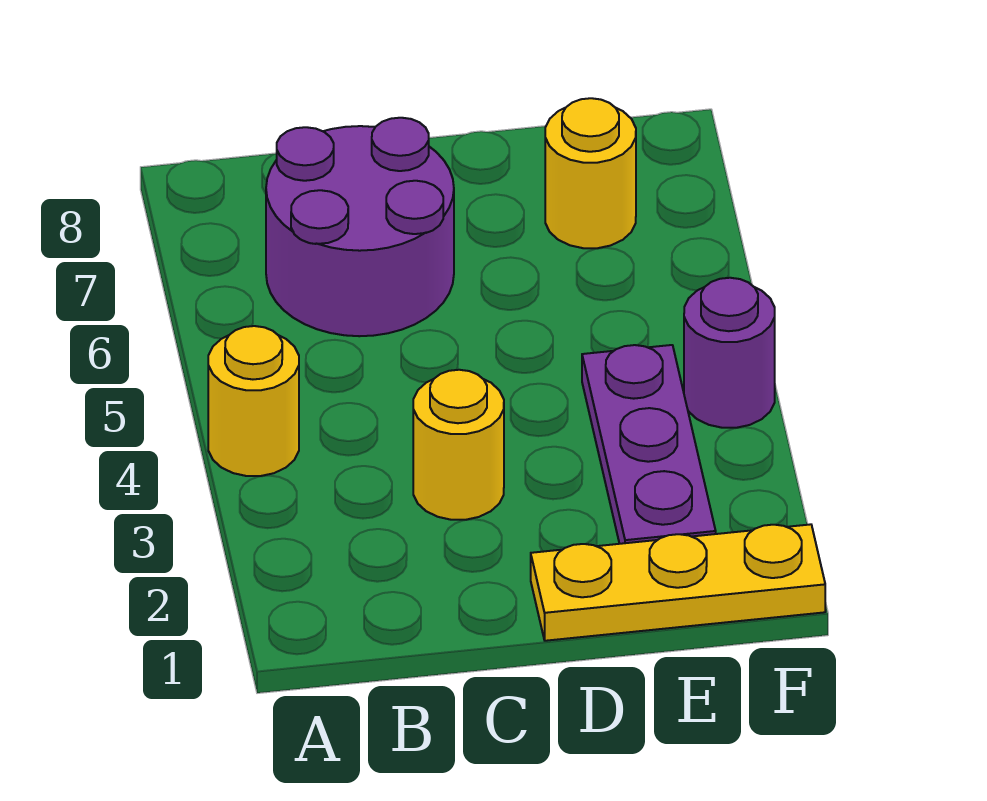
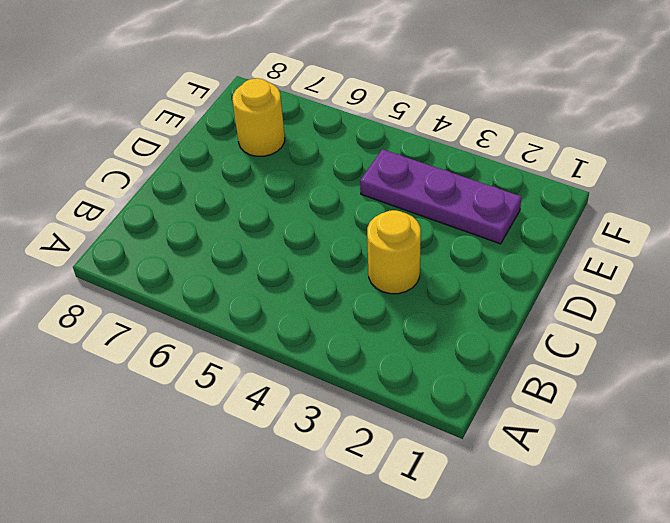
none -> yellow round brick A4 level 1
none -> purple round brick B6:C7 level 1

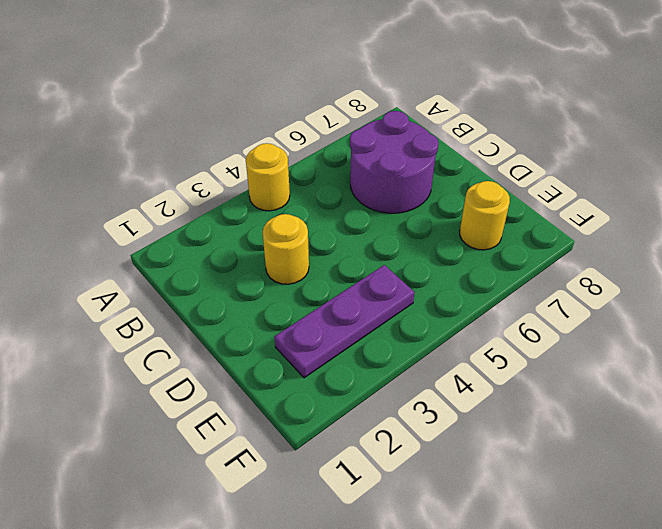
none -> yellow plate D1:F1 level 1
none -> purple round brick F4 level 1

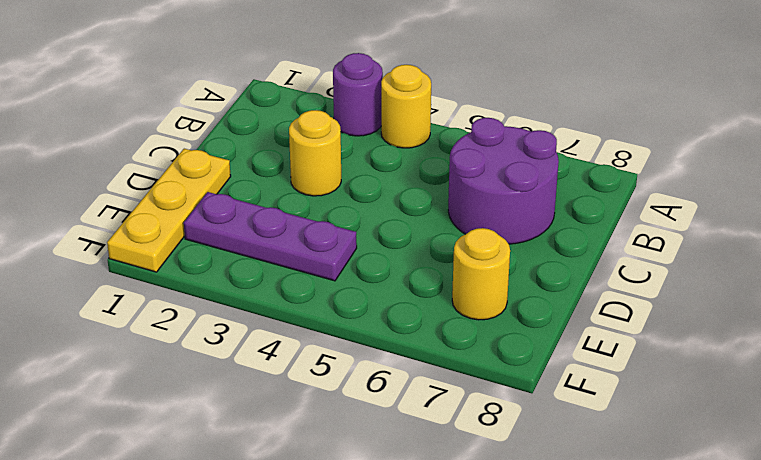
purple round brick A3 level 1 -> purple round brick F4 level 1

